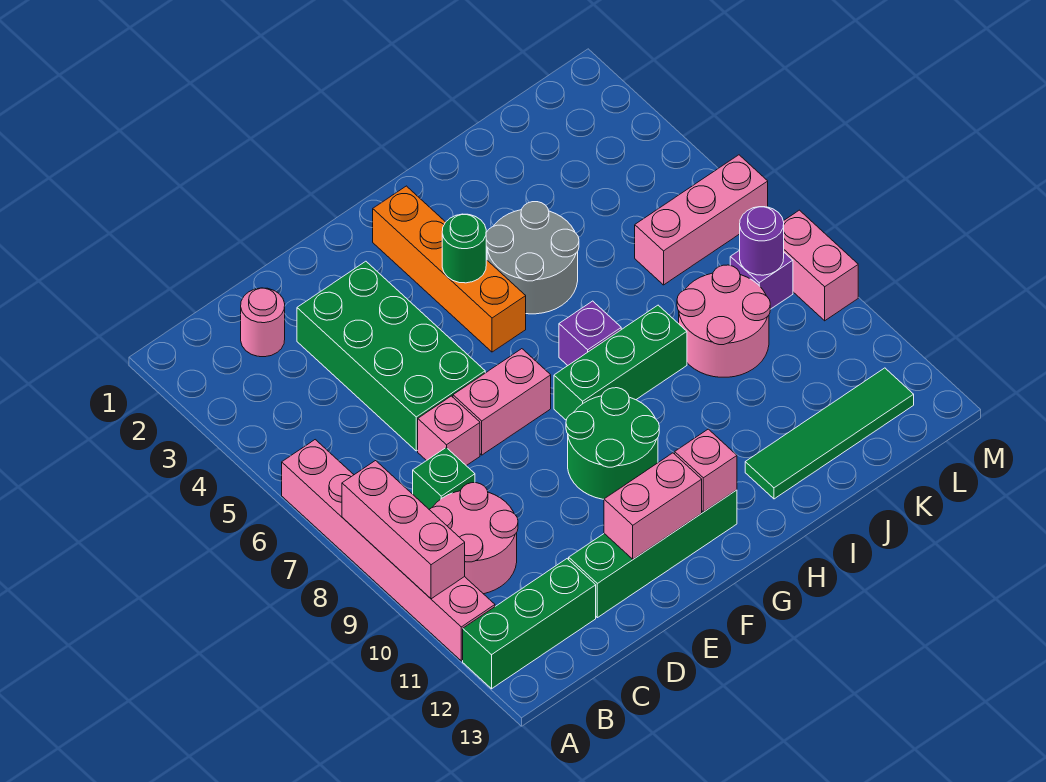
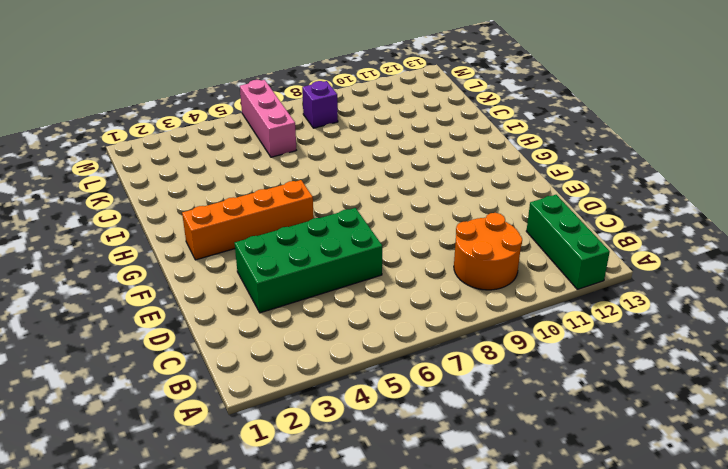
orange round brick B9:C10 level 1 -> pink round brick B9:C10 level 1
none -> pink brick A6:A11 level 1
none -> pink round brick C2 level 1
none -> green brick C8 level 1

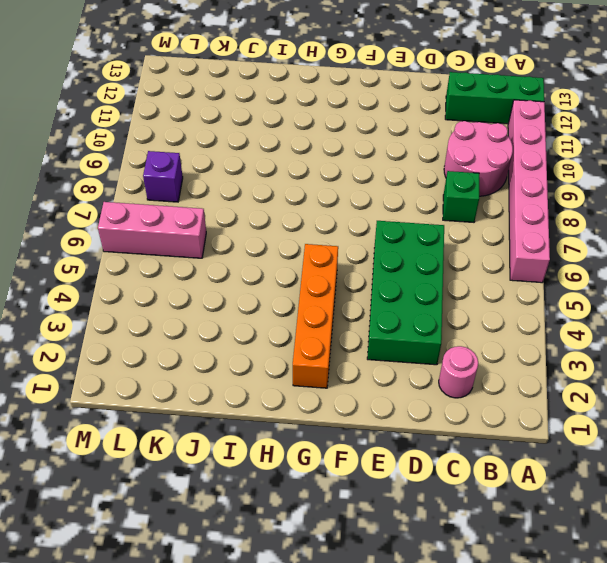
none -> pink brick D7 level 1
none -> green brick D12:G12 level 1
none -> pink brick E7:F7 level 1

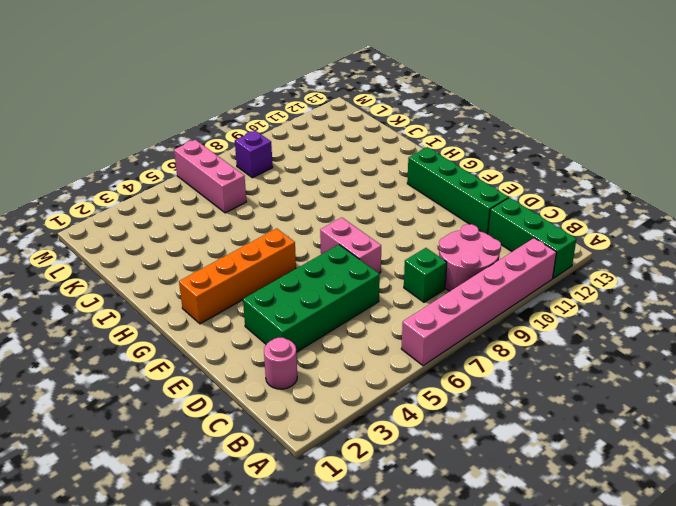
none -> pink brick D7 level 1
none -> green round brick F9:G10 level 1
none -> green brick G8:I8 level 1

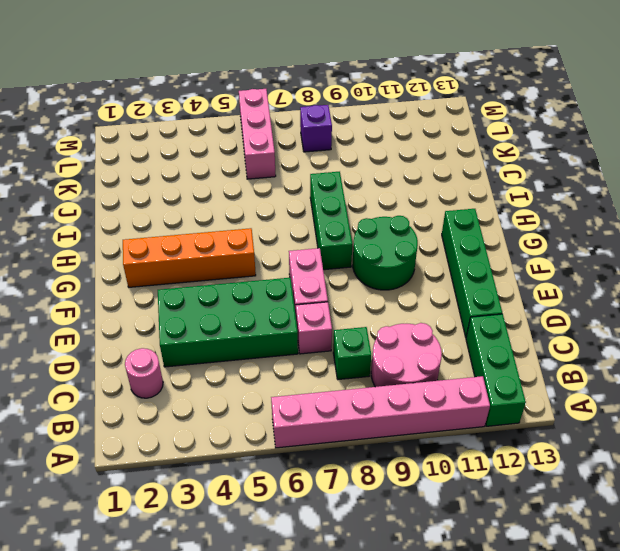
none -> grey round brick H4:I5 level 1
none -> purple brick H7 level 1
none -> green tile I12:L12 level 1

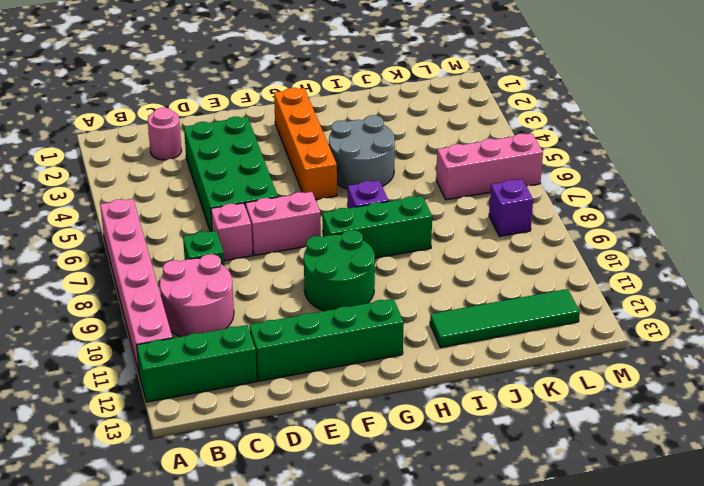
none -> pink round brick J8:K9 level 1
none -> pink brick M8:M9 level 1
none -> pink brick A8:A10 level 2

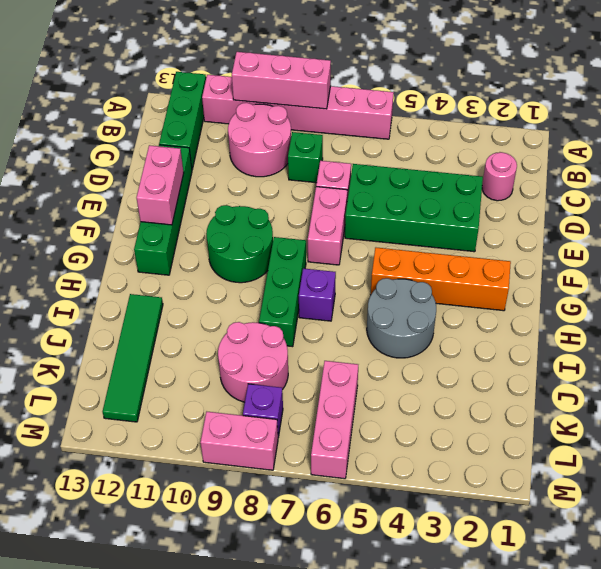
none -> green round brick G4 level 2
none -> pink brick G12 level 2
none -> purple round brick L8 level 2

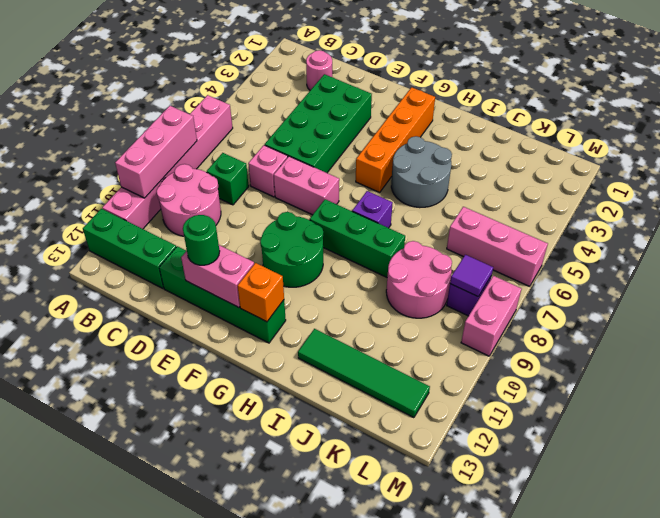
green round brick E12 level 3 -> green round brick G4 level 2
orange brick G12 level 2 -> pink brick G12 level 2
purple tile L8 level 2 -> purple round brick L8 level 2

